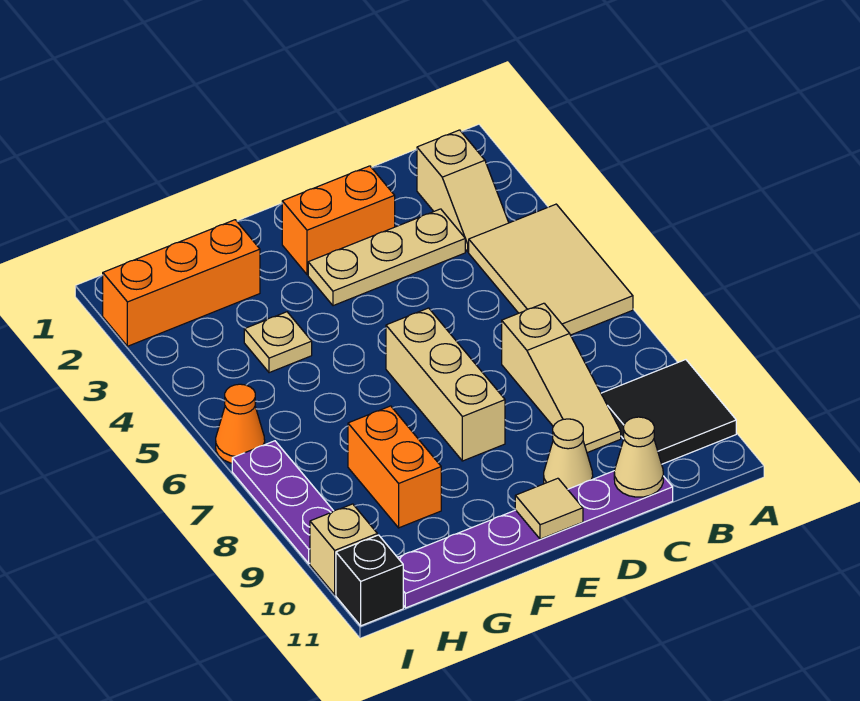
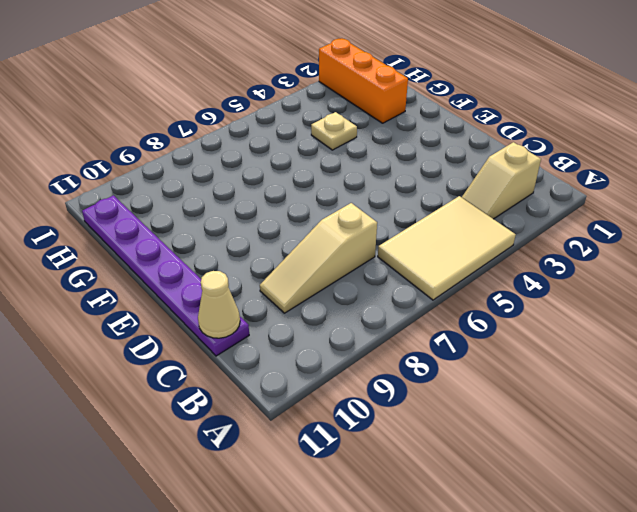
none -> black tile A9:B10 level 1
none -> tan plate C3:E3 level 1
none -> orange brick D2:E2 level 1

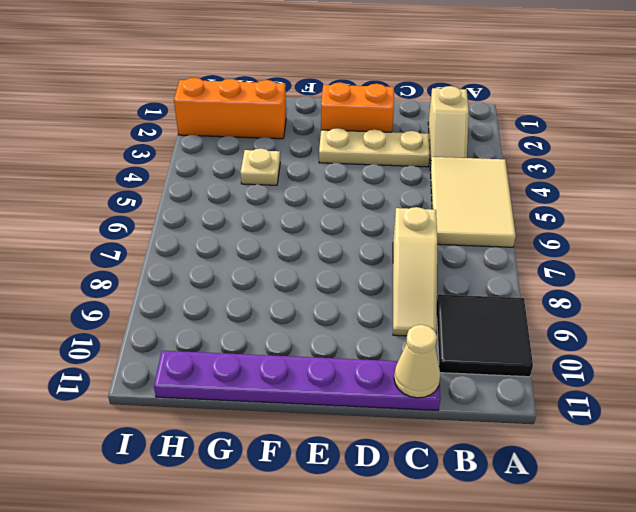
none -> tan cone D10 level 1
none -> tan brick E6:E8 level 1
none -> orange brick G8:G9 level 1

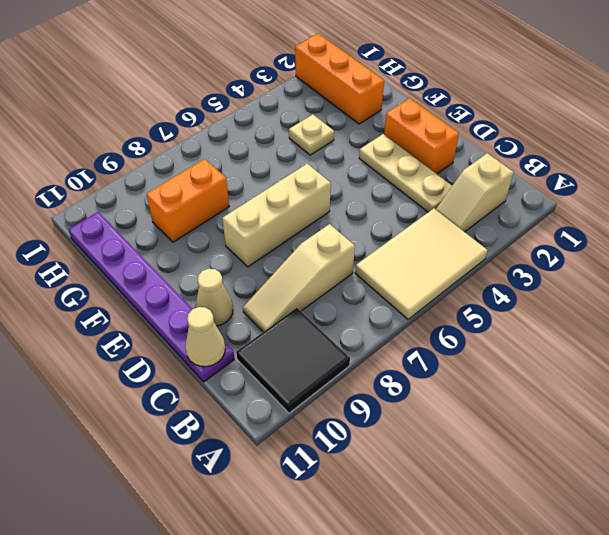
none -> orange cone I6 level 1
none -> purple plate I7:I9 level 1
none -> tan brick I10 level 1

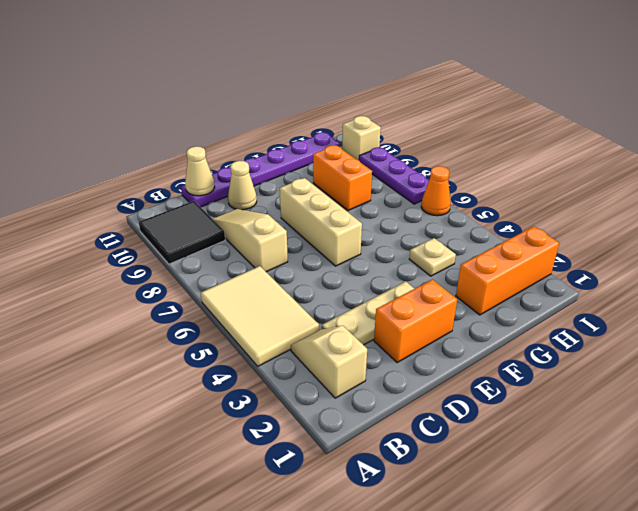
none -> black brick I11 level 1
none -> tan tile E11 level 2

